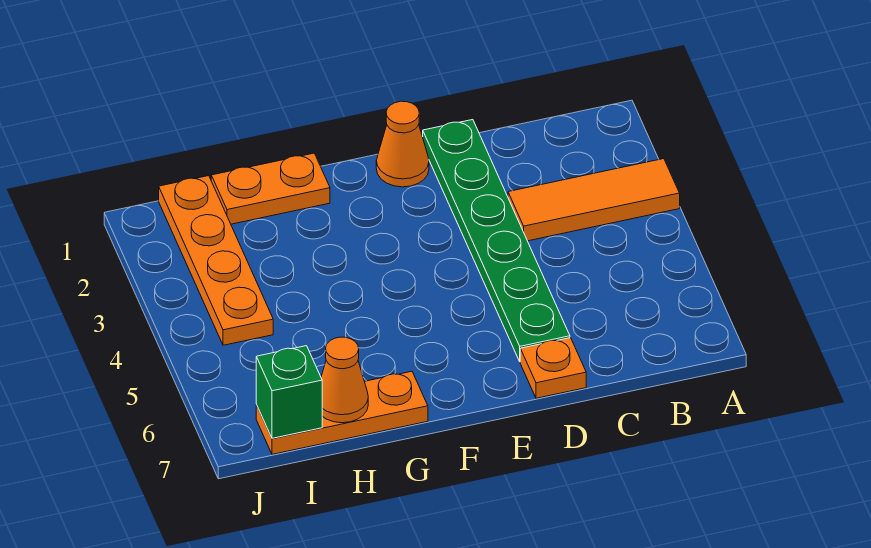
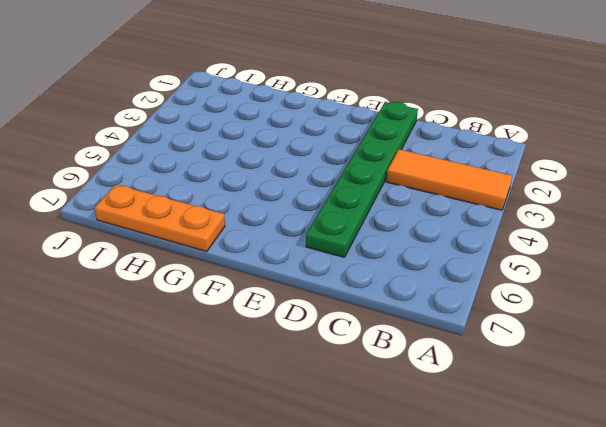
none -> orange plate D7 level 1
none -> orange cone E1 level 1

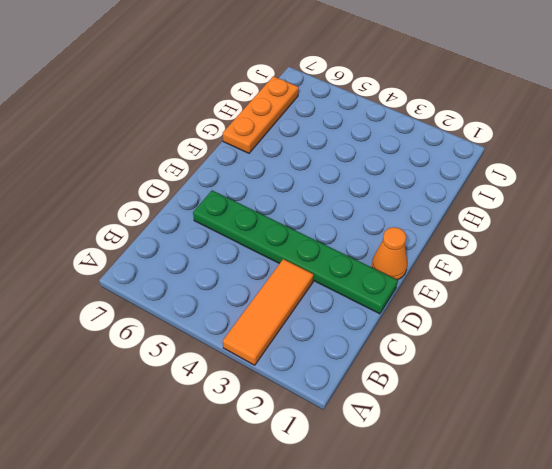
none -> orange plate D7 level 1
none -> orange plate G1:H1 level 1

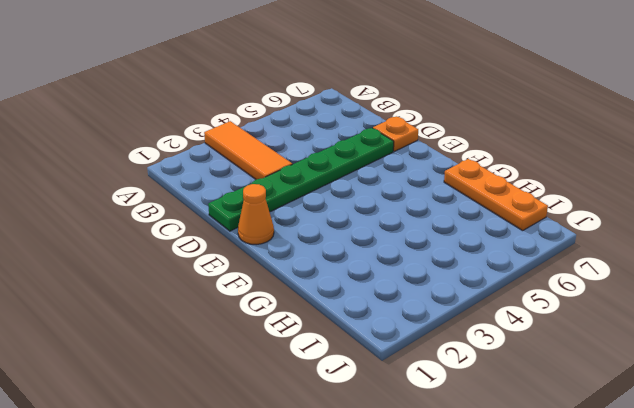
none -> orange plate G1:H1 level 1
none -> orange plate I1:I4 level 1

